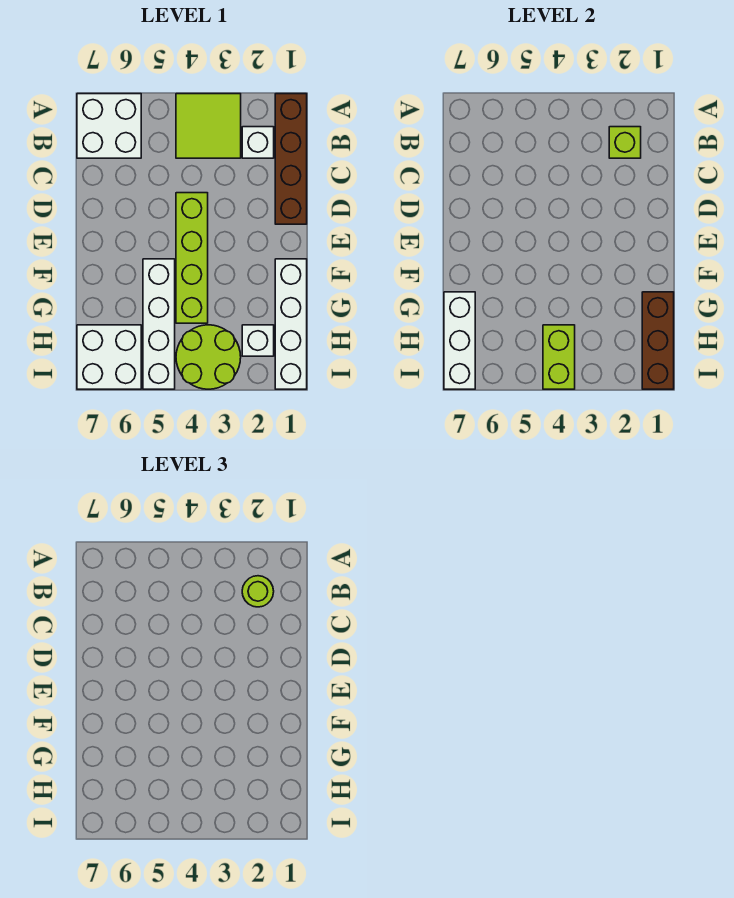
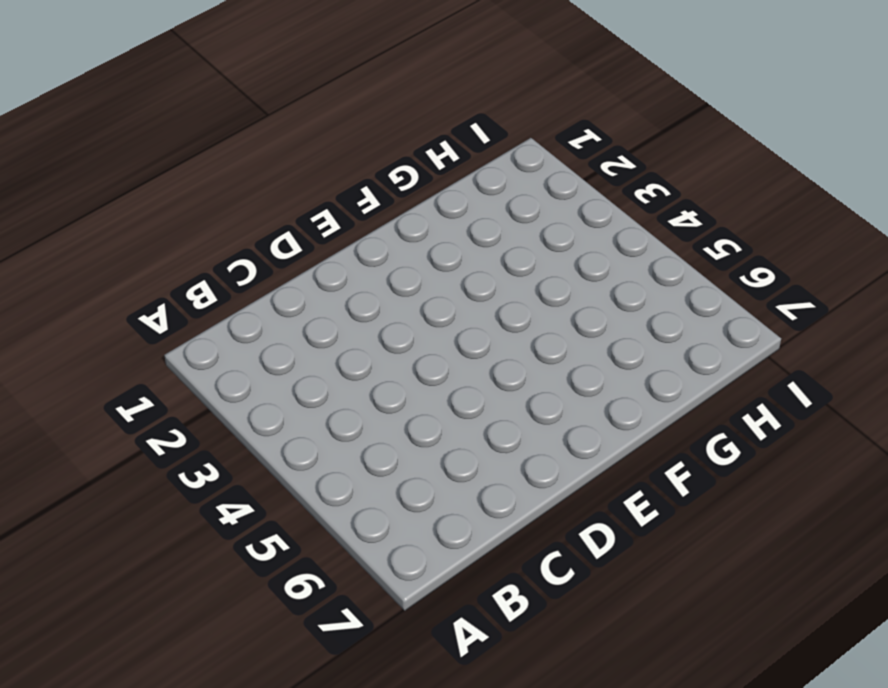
none -> brown brick A1:D1 level 1
none -> lime tile A3:B4 level 1
none -> white brick A6:B7 level 1

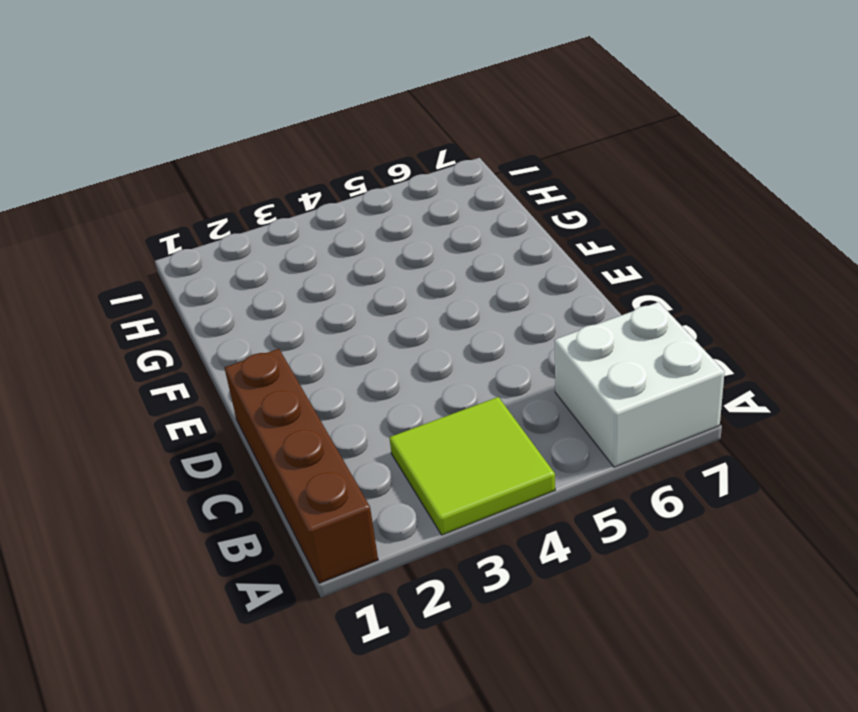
none -> white brick B2 level 1
none -> lime brick D4:G4 level 1
none -> white brick F1:I1 level 1

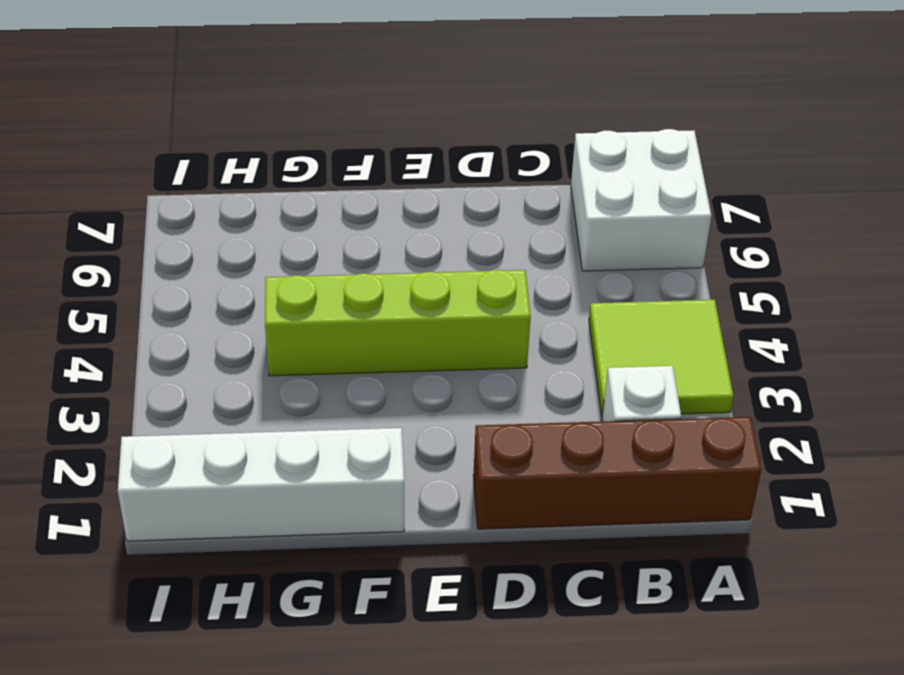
none -> white brick F5:I5 level 1
none -> white brick H2 level 1
none -> lime round brick H3:I4 level 1

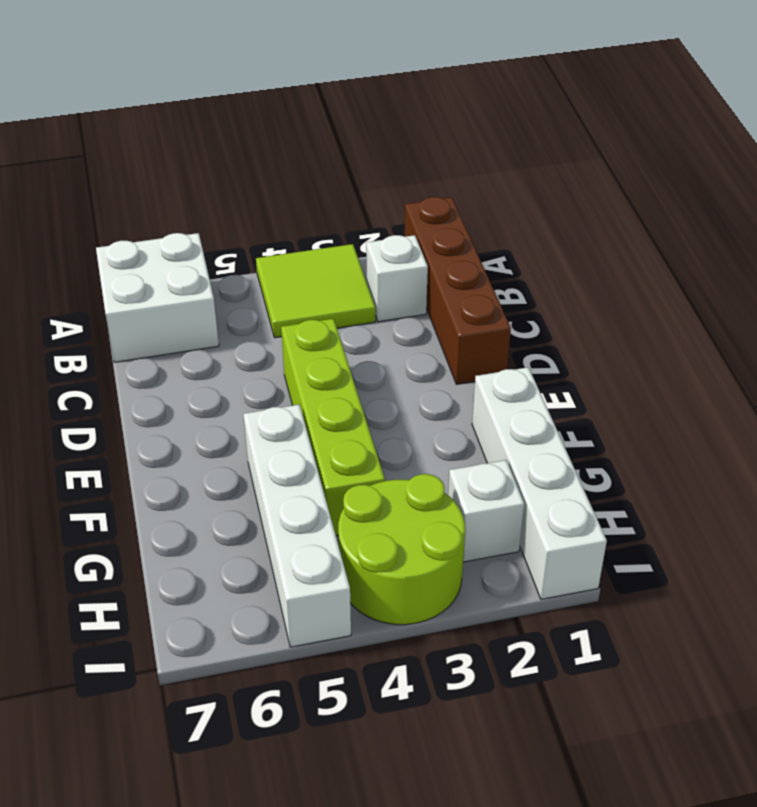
none -> white brick H6:I7 level 1
none -> lime brick B2 level 2
none -> brown brick G1:I1 level 2

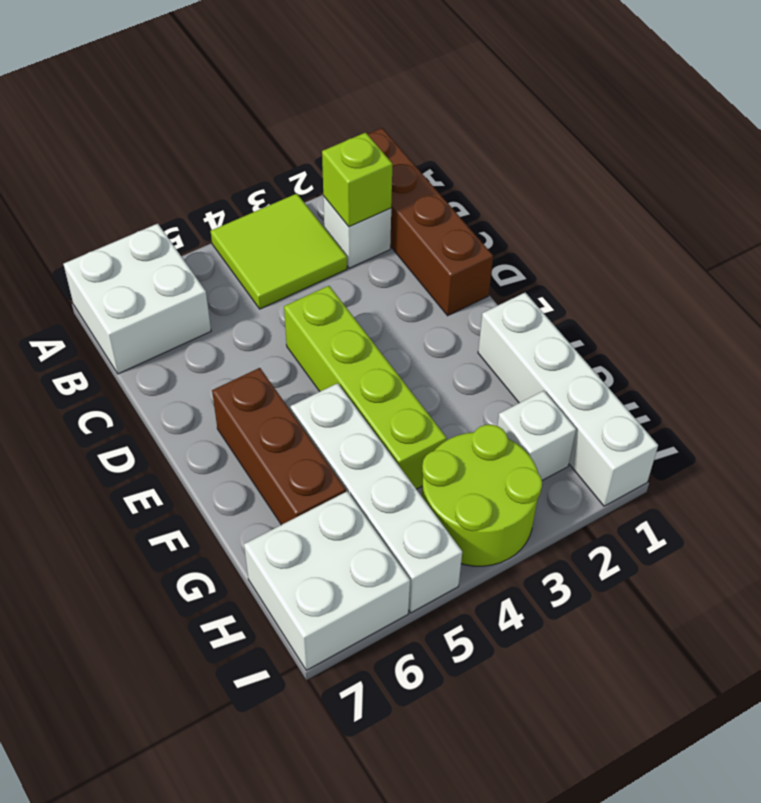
brown brick E6:G6 level 1 -> brown brick G1:I1 level 2
none -> white brick G7:I7 level 2
none -> lime brick H4:I4 level 2
none -> lime round brick B2 level 3

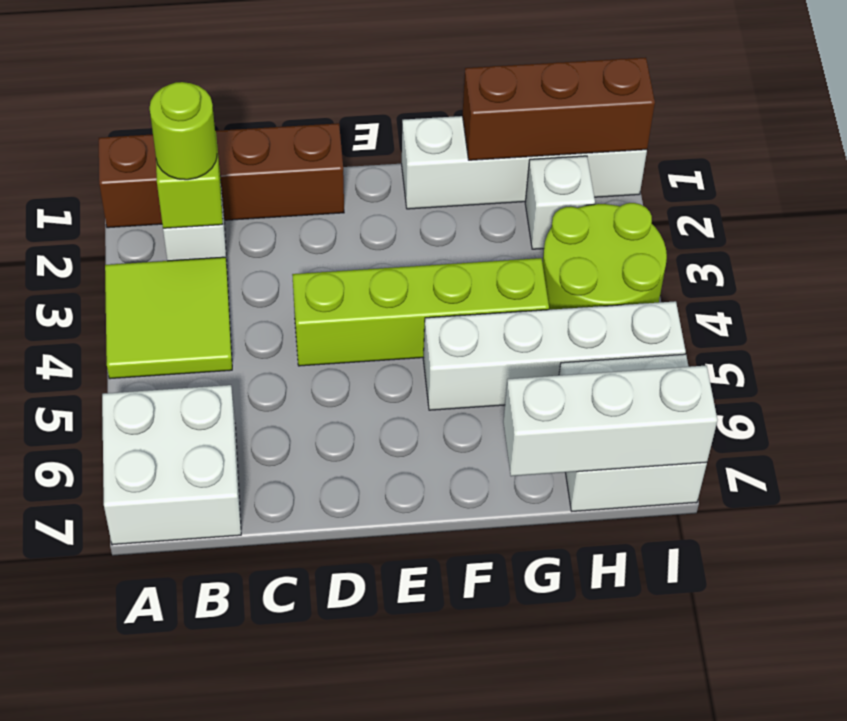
none -> lime brick H4:I4 level 2

